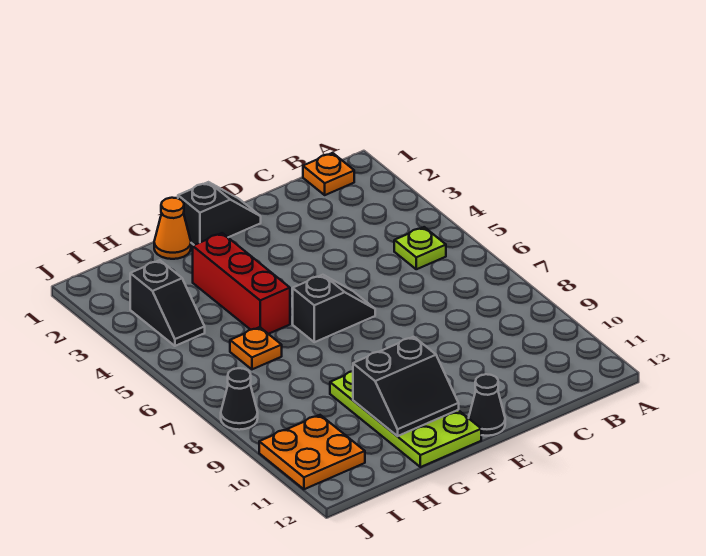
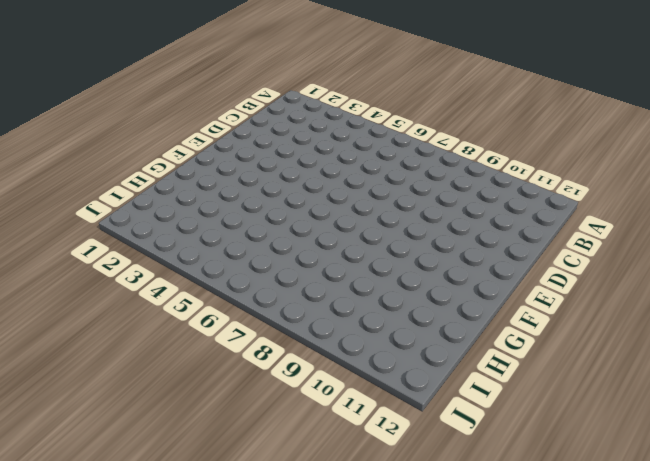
none -> orange plate B1 level 1
none -> lime plate B5 level 1
none -> black slope E1:F1 level 1 top F

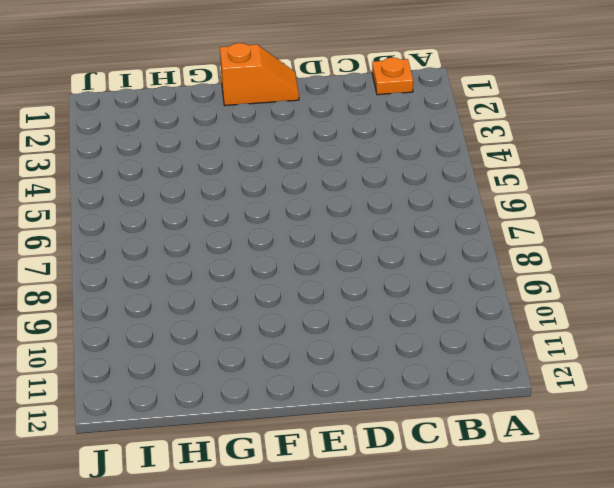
orange slope E1:F1 level 1 top F -> black slope E1:F1 level 1 top F
none -> lime plate B5 level 1
none -> black slope E6:F6 level 1 top F
none -> black cone E12 level 1

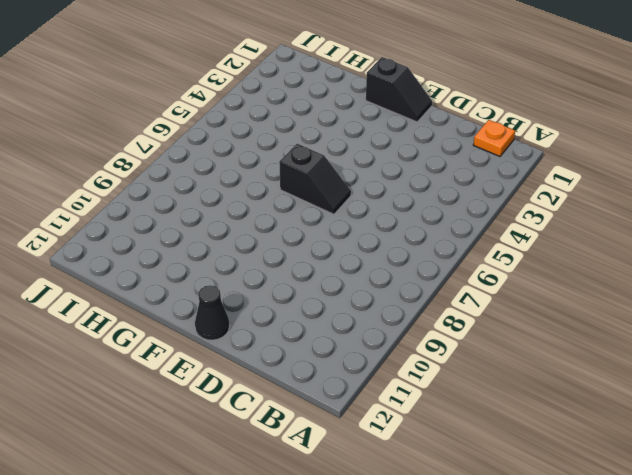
none -> lime plate B5 level 1
none -> lime plate F9:G12 level 1
none -> orange cone G1 level 1

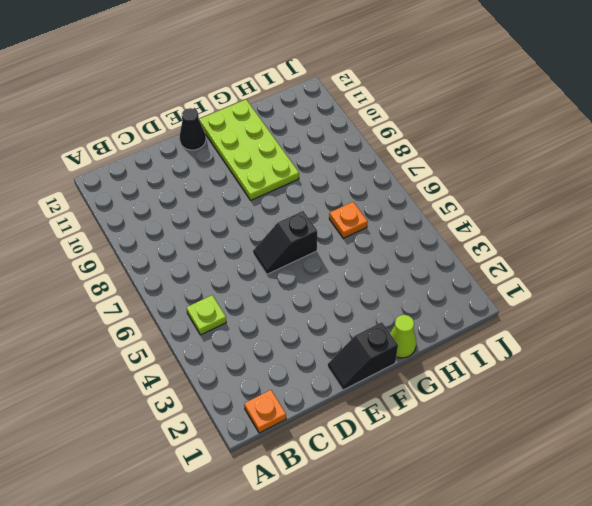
lime cone G1 level 1 -> orange cone G1 level 1
none -> red brick G3:G5 level 1
none -> black slope I3:I4 level 1 top 3
none -> orange plate I10:J11 level 1

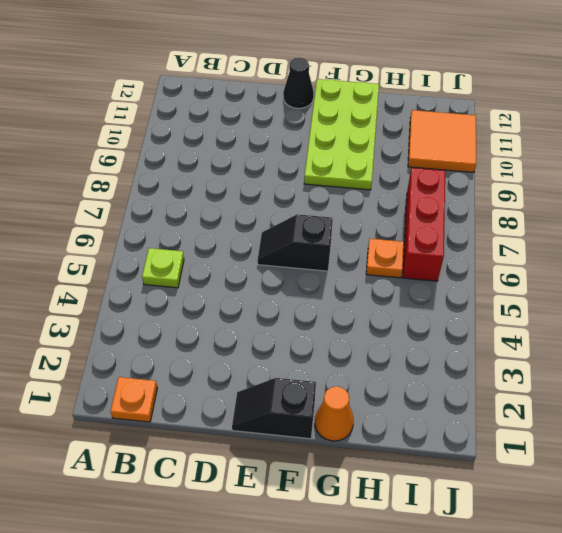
red brick I6:I8 level 1 -> red brick G3:G5 level 1
orange tile I10:J11 level 1 -> orange plate I10:J11 level 1
none -> black slope I3:I4 level 1 top 3
none -> black cone J8 level 1
none -> black slope F10:G11 level 2 top 10

